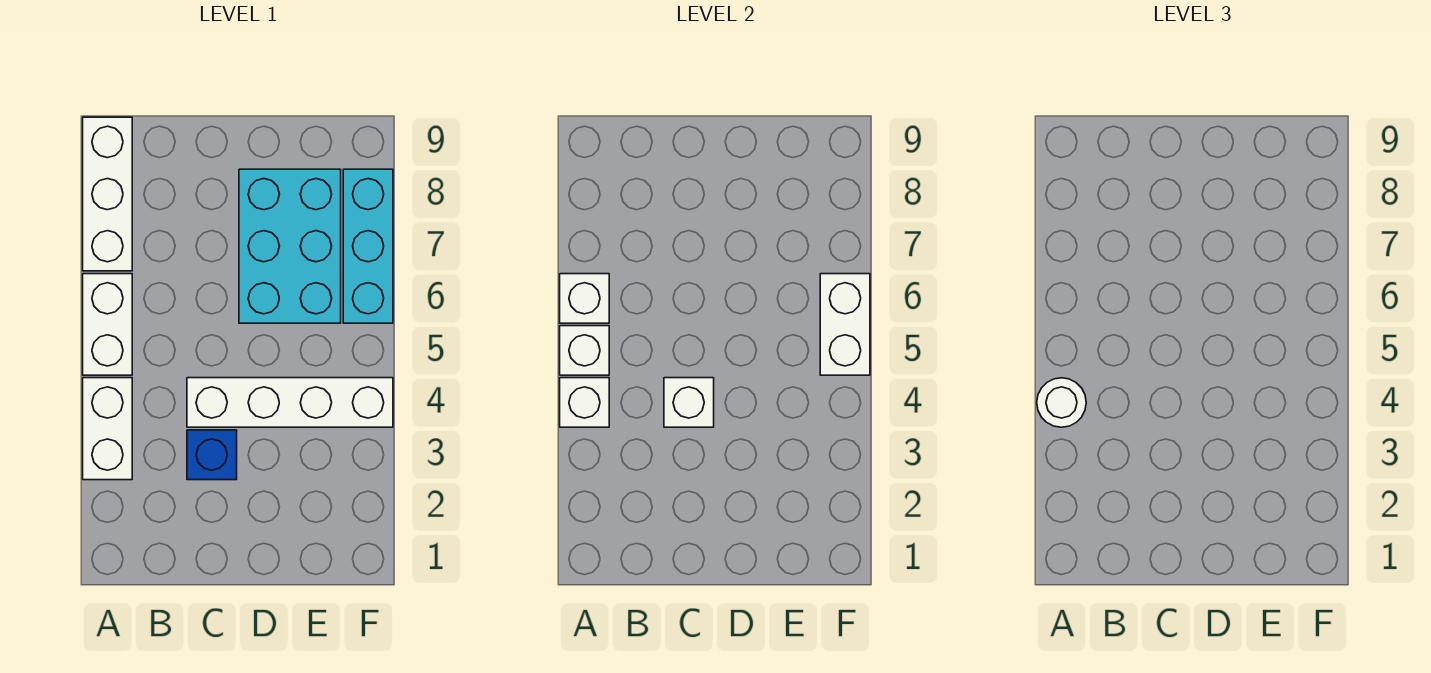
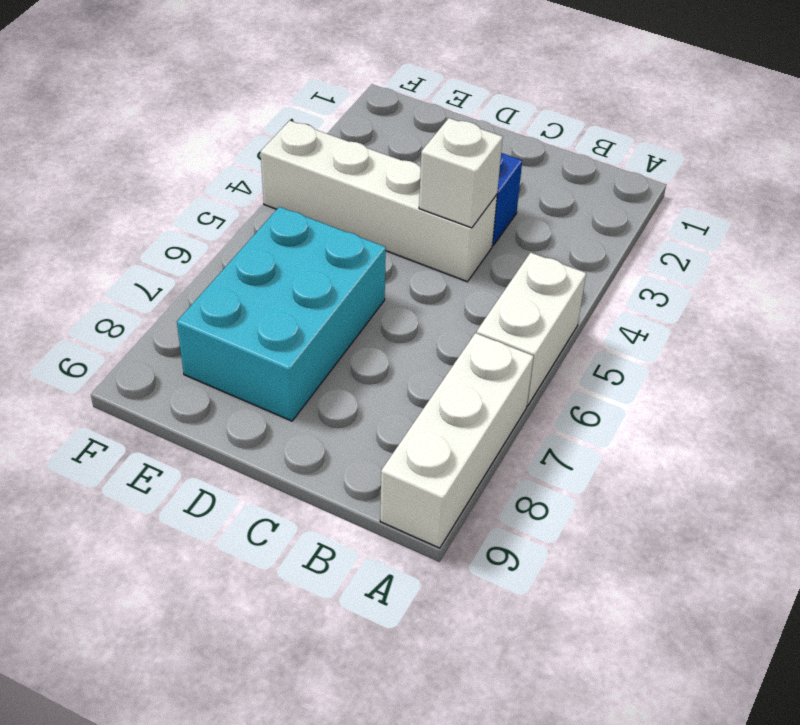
none -> white brick A3:A4 level 1
none -> cyan brick F6:F8 level 1
none -> white brick A4 level 2

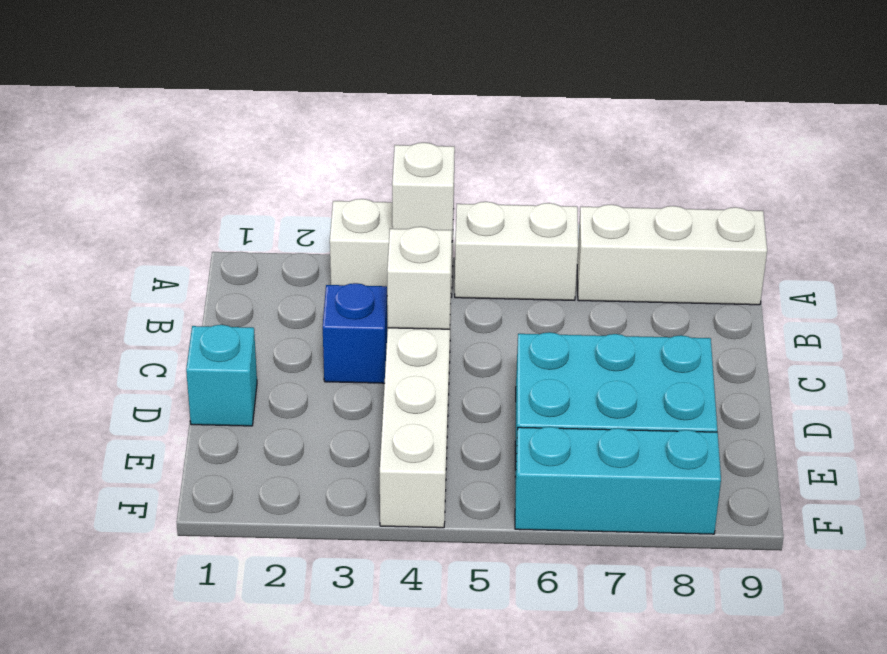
cyan brick D1 level 1 -> none
none -> white brick A5 level 2
none -> white brick A6 level 2
none -> white brick F5:F6 level 2

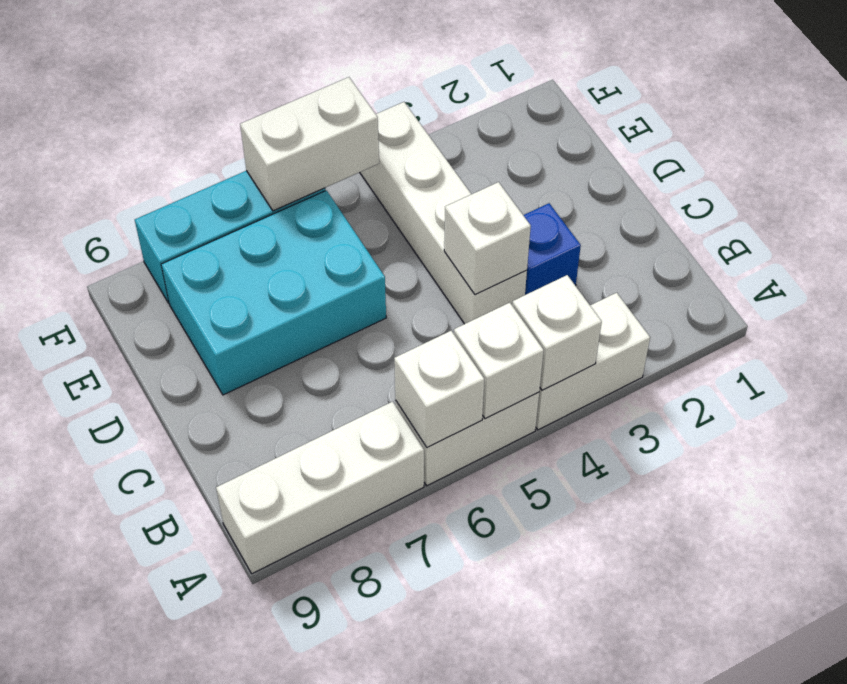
none -> white round brick A4 level 3

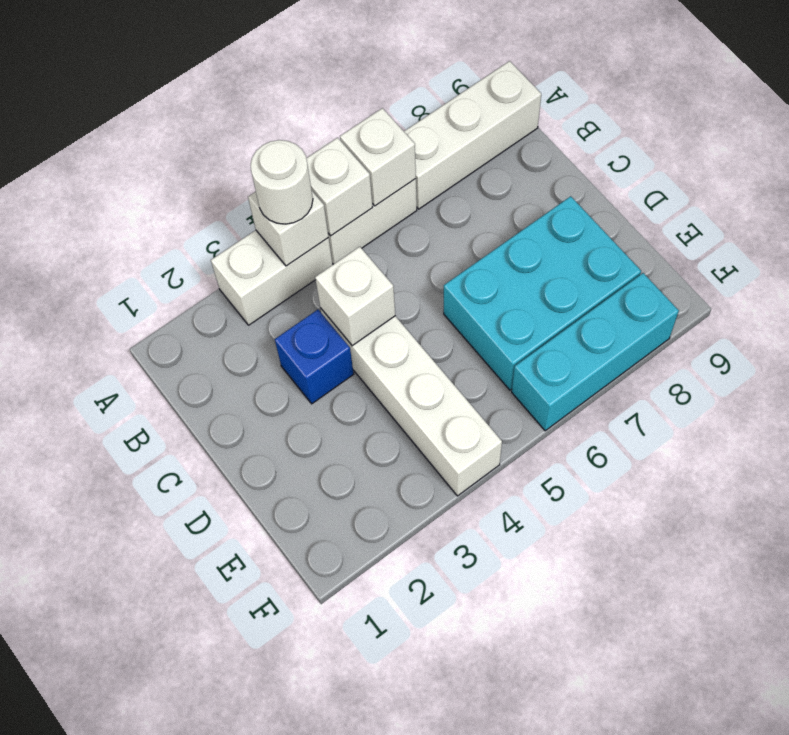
none -> white brick F5:F6 level 2

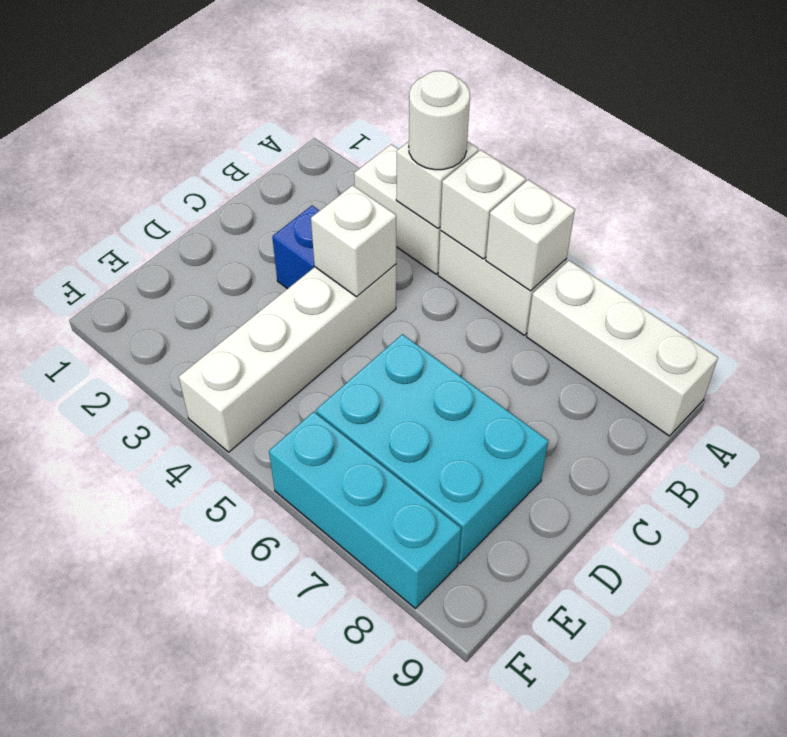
none -> white brick F5:F6 level 2

